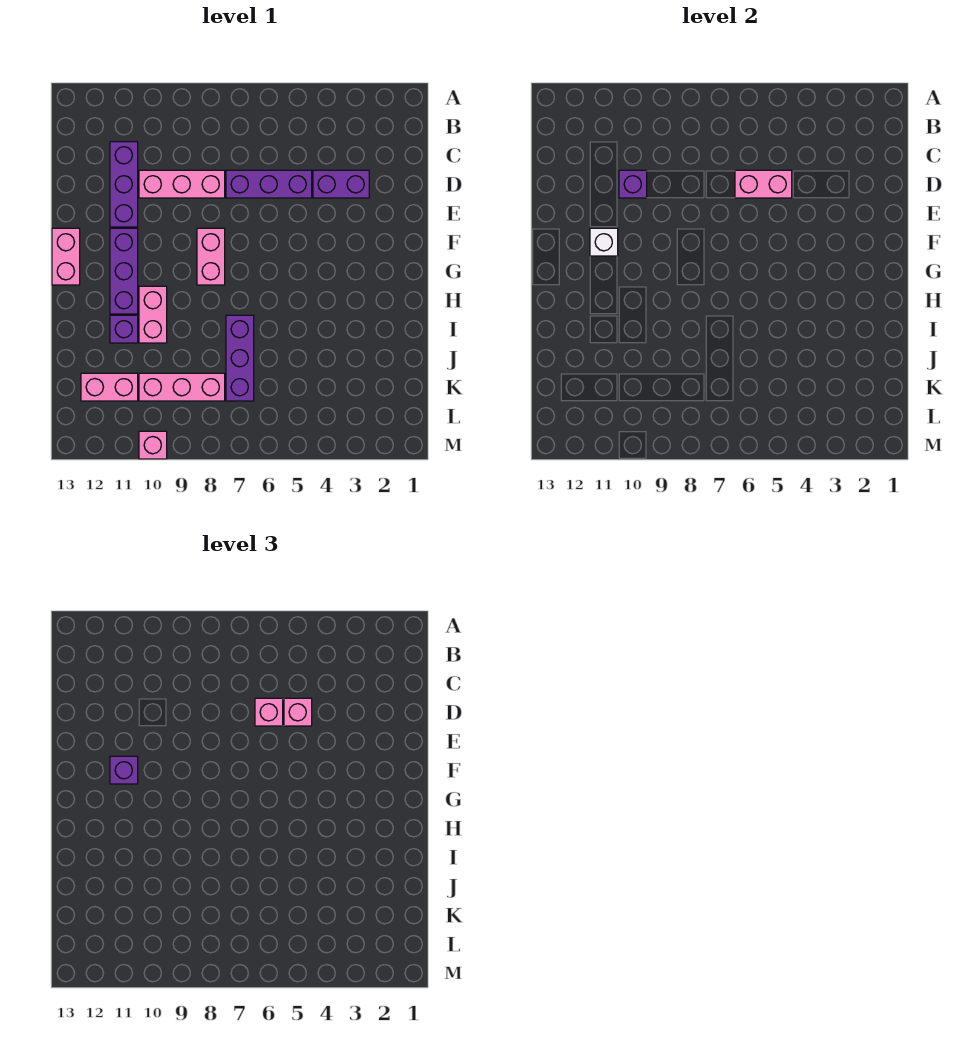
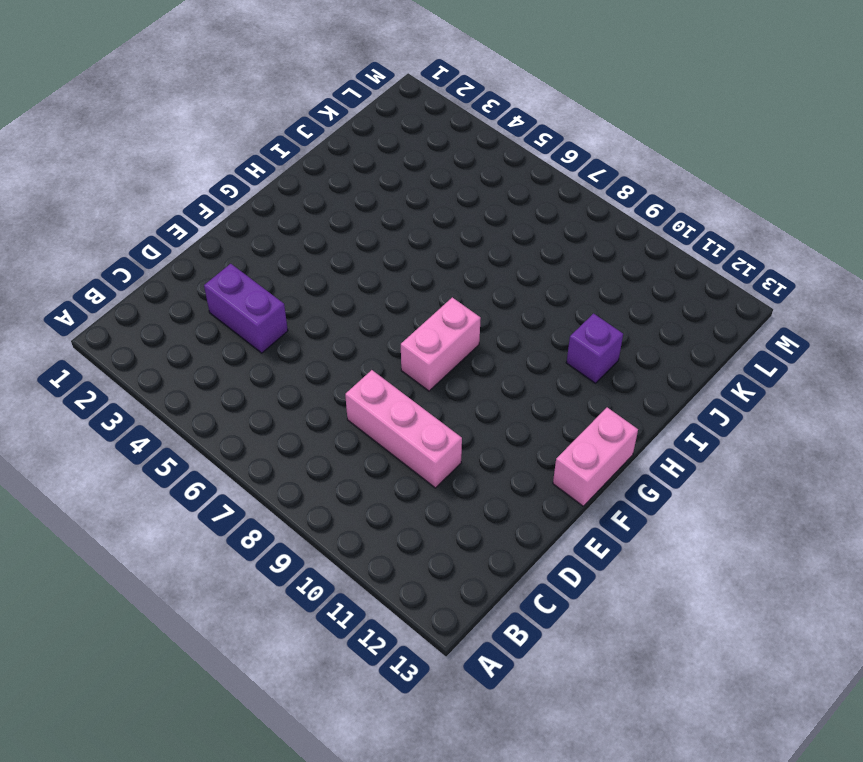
none -> purple brick C11:E11 level 1
none -> purple brick D5:D7 level 1
none -> purple brick F11:H11 level 1

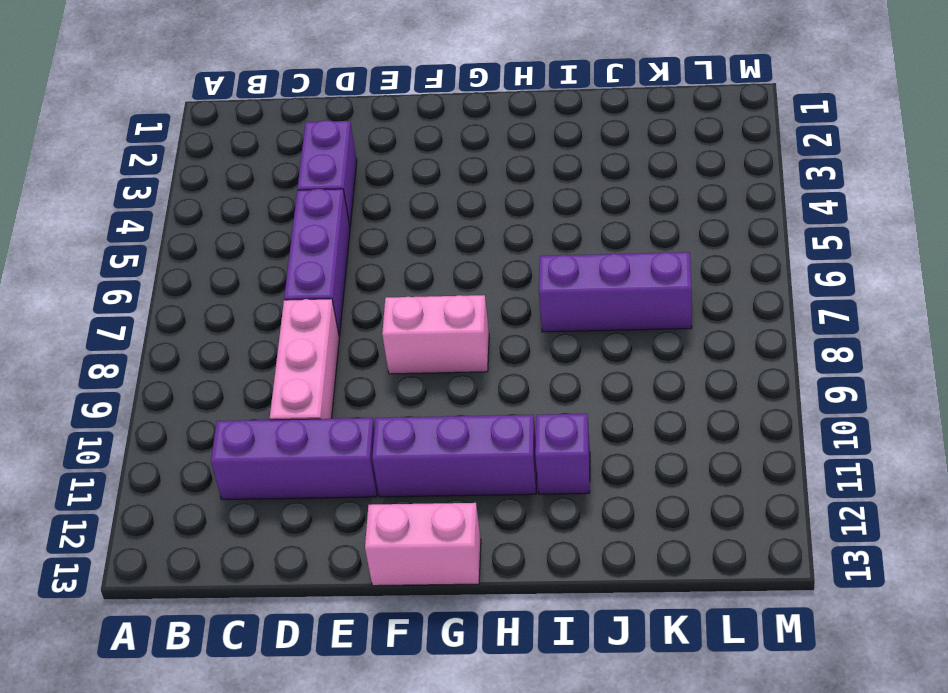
none -> pink brick H10:I10 level 1
none -> pink brick K8:K10 level 1
none -> pink brick K11:K12 level 1

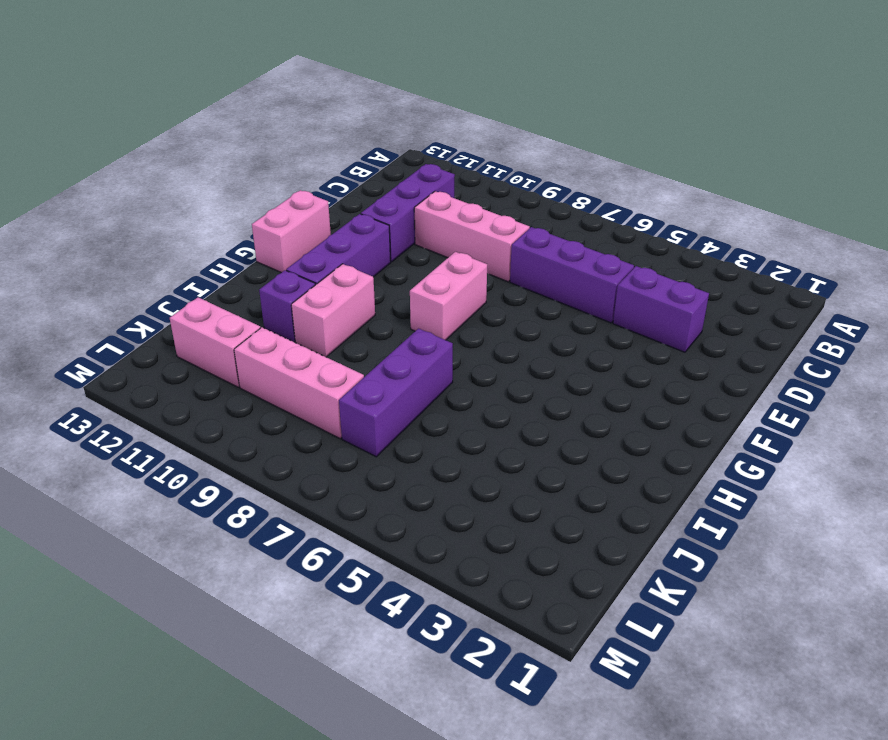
none -> pink brick M10 level 1
none -> pink brick D5:D6 level 2
none -> purple brick D10 level 2

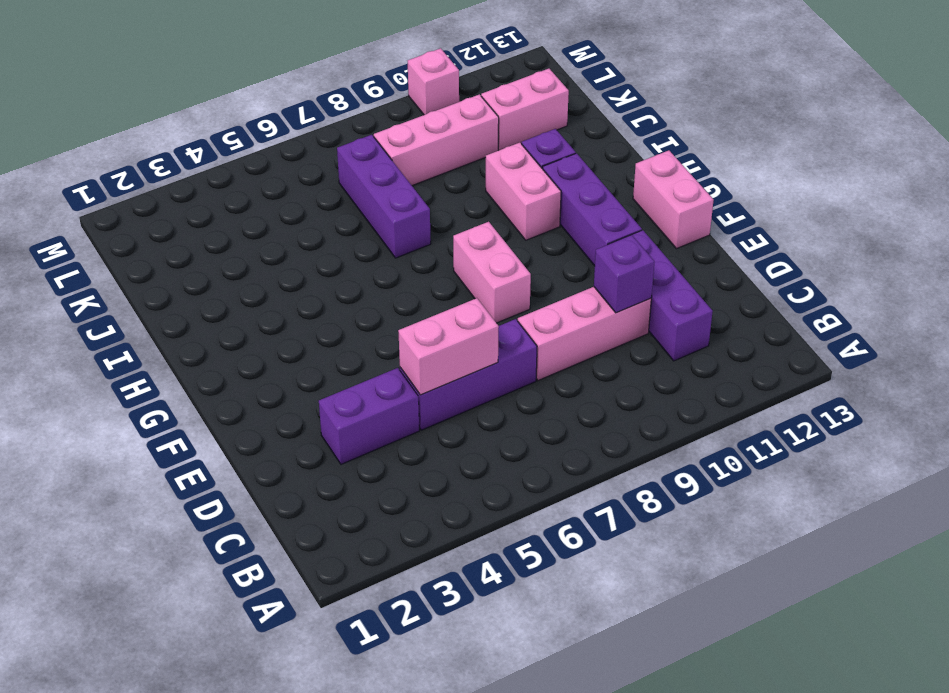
none -> white brick F11 level 2
none -> pink brick D5 level 3
none -> pink brick D6 level 3

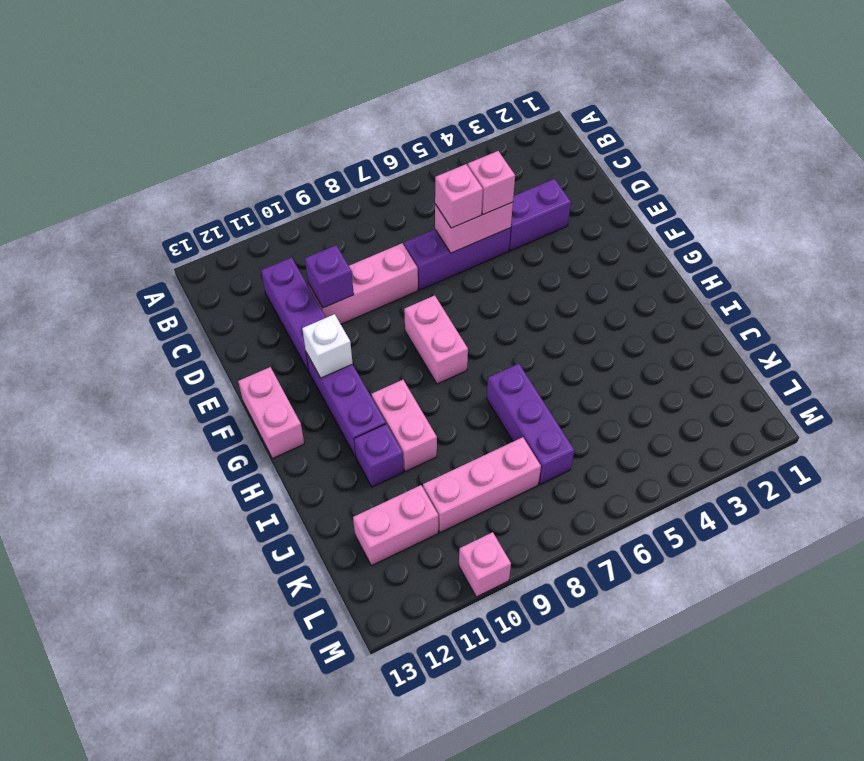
none -> purple brick F11 level 3

